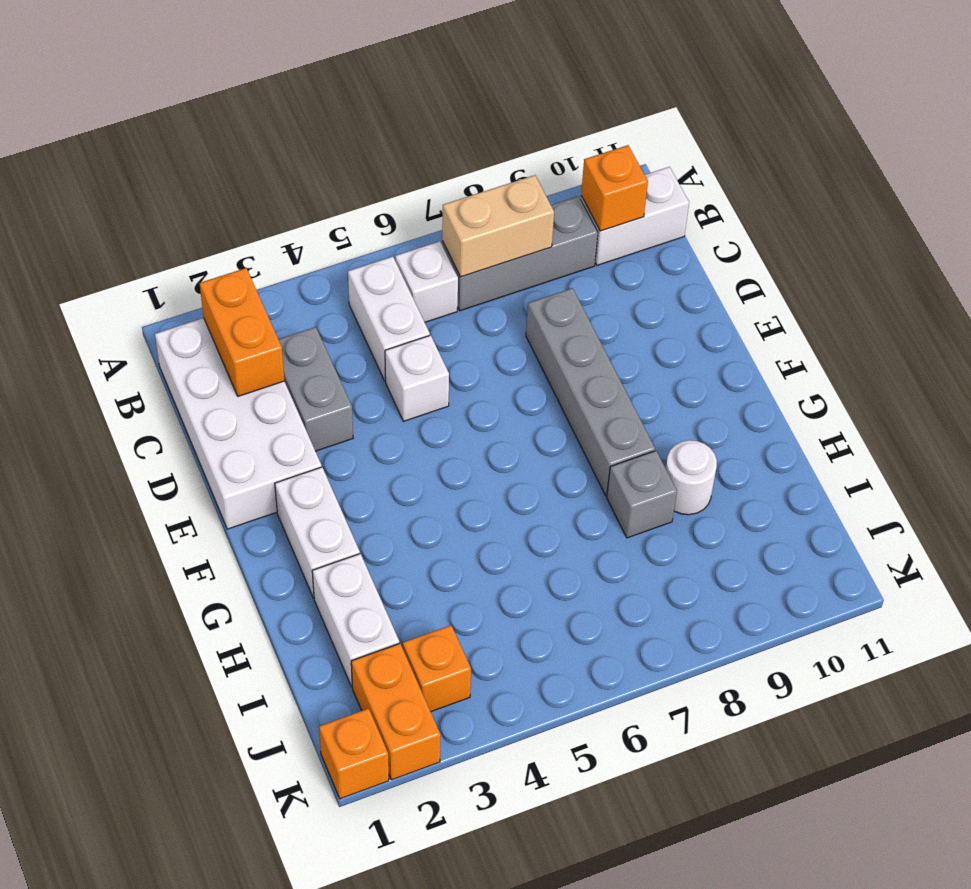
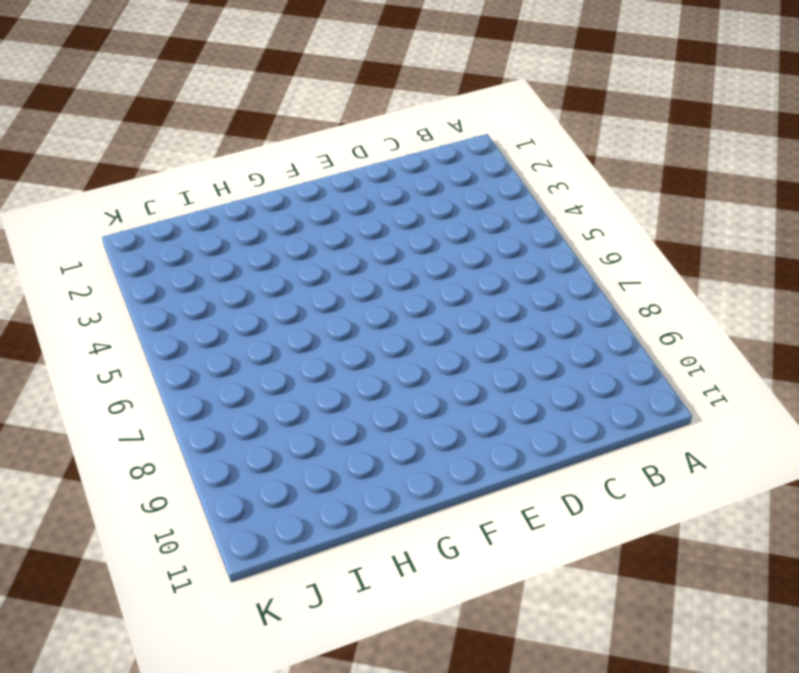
none -> white brick B1:E2 level 1
none -> white brick B5:C5 level 1
none -> white brick B6 level 1

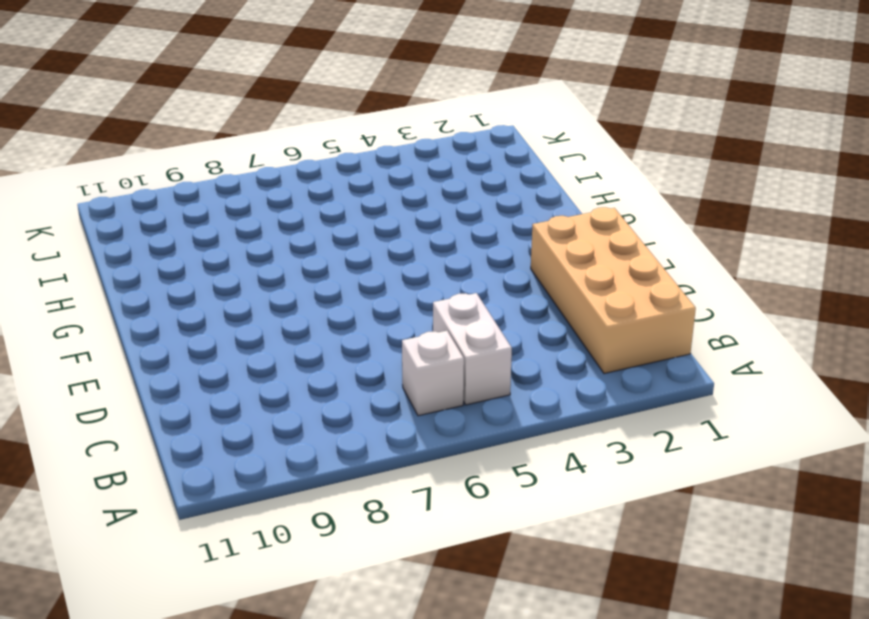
tan brick B1:E2 level 1 -> white brick B1:E2 level 1
none -> grey brick B7:B9 level 1
none -> white brick B10:B11 level 1
none -> grey brick C3:D3 level 1

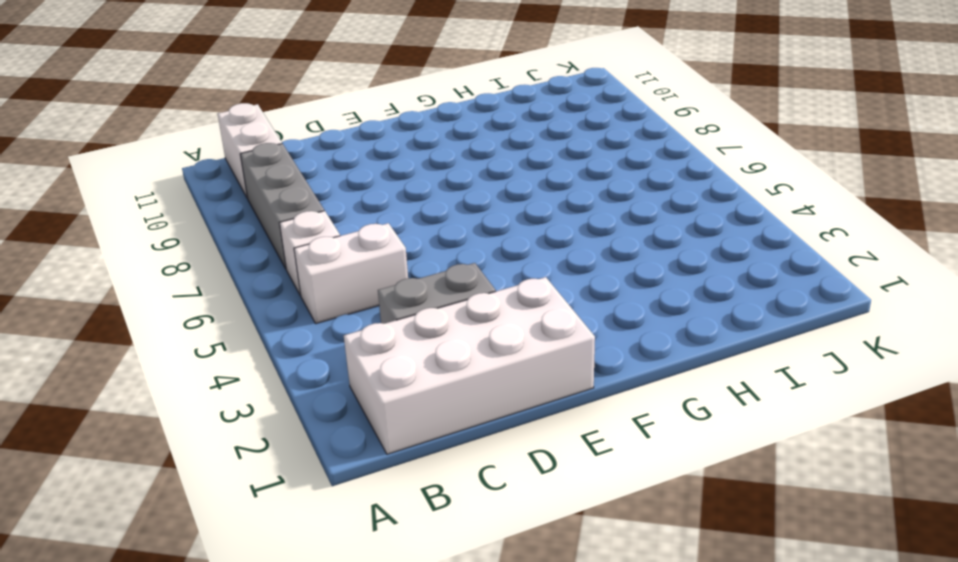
none -> white brick D5 level 1
none -> grey brick D8:G8 level 1
none -> white brick F2:G2 level 1

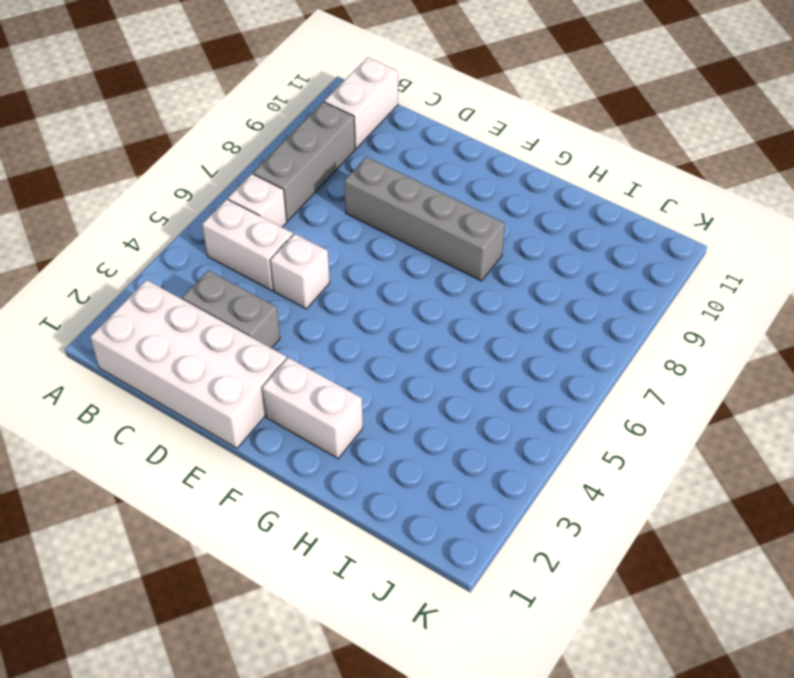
none -> white brick H2:I2 level 1
none -> grey brick H8 level 1
none -> white round brick H9 level 1

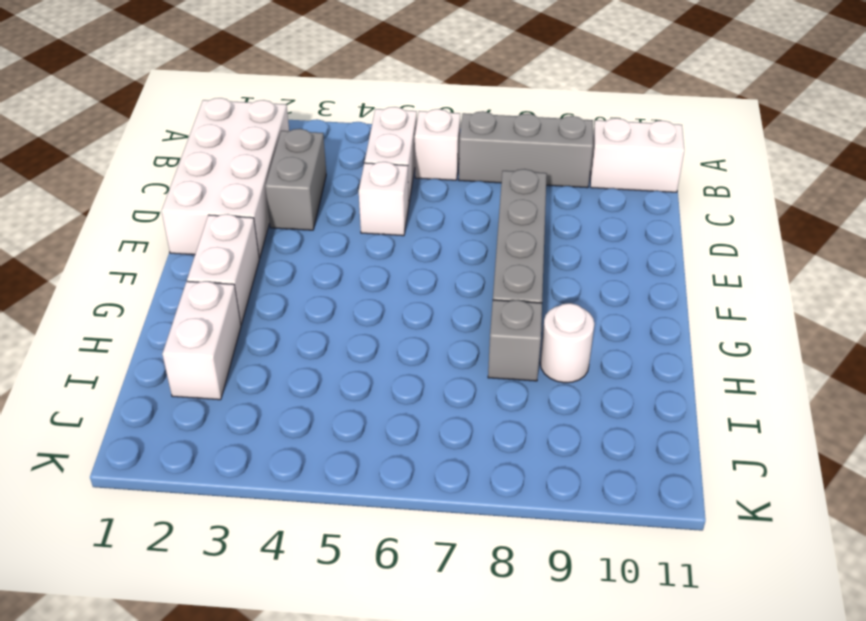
none -> orange brick J2:K2 level 1
none -> orange brick J3 level 1
none -> orange brick K1 level 1

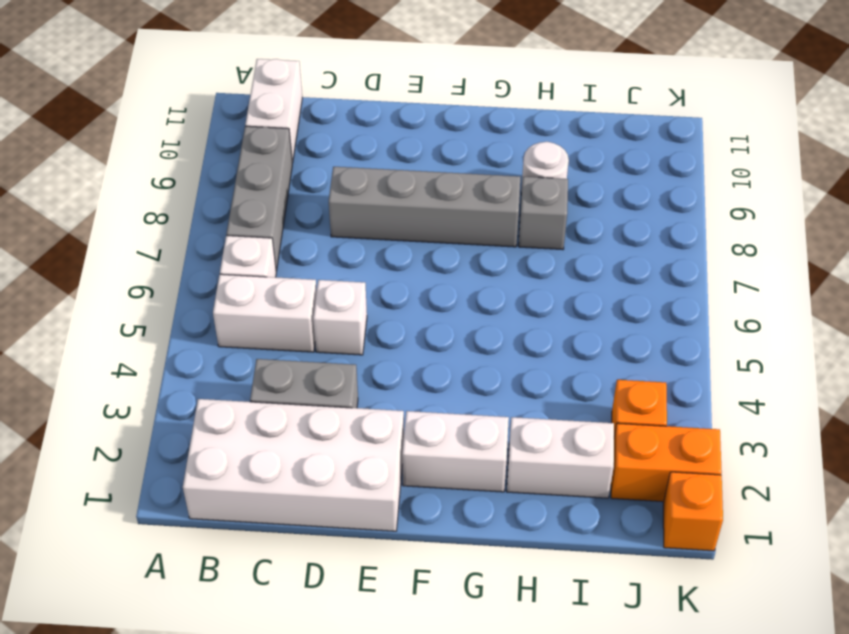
none -> orange brick B2:C2 level 2
none -> tan brick B7:B8 level 2
none -> orange brick B10 level 2

